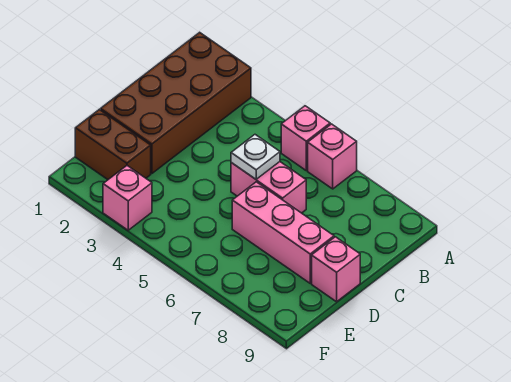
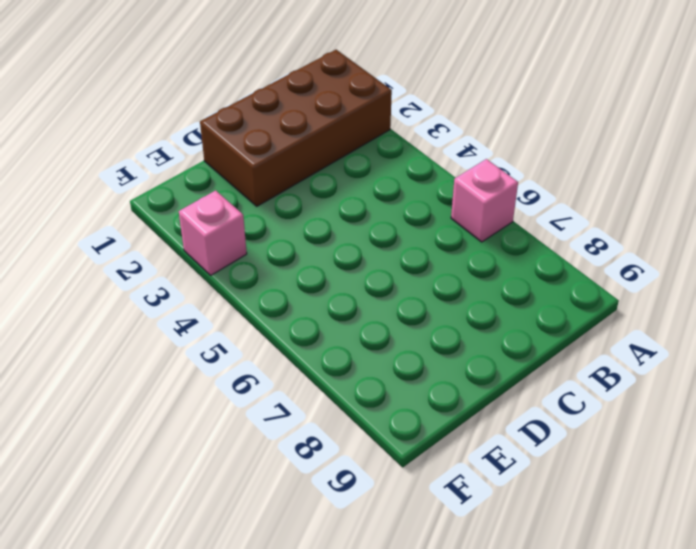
none -> pink brick A5 level 1
none -> pink brick C5:C6 level 1

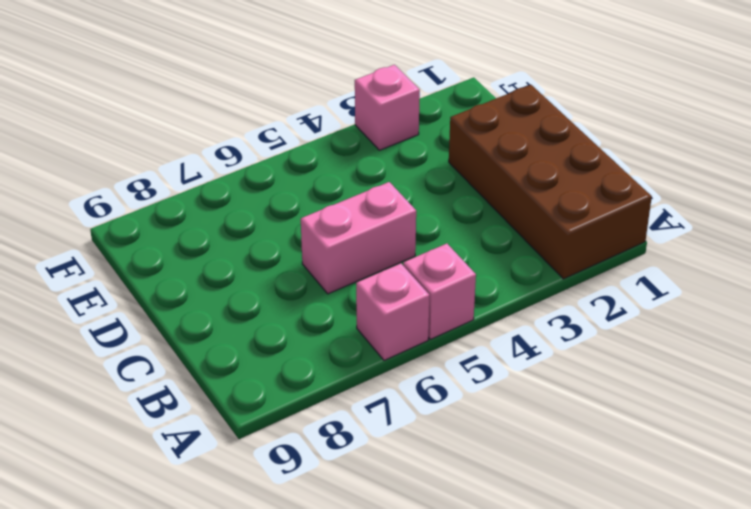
none -> pink brick D6:D8 level 1
none -> pink brick D9 level 1

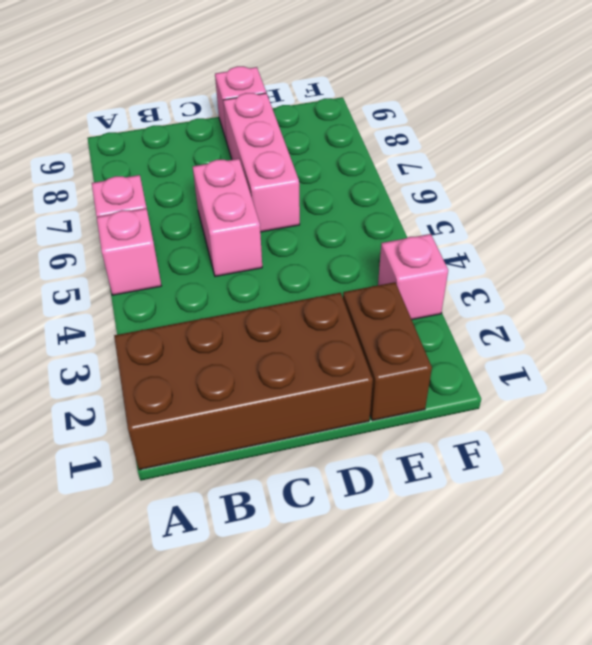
none -> white plate C5 level 2

